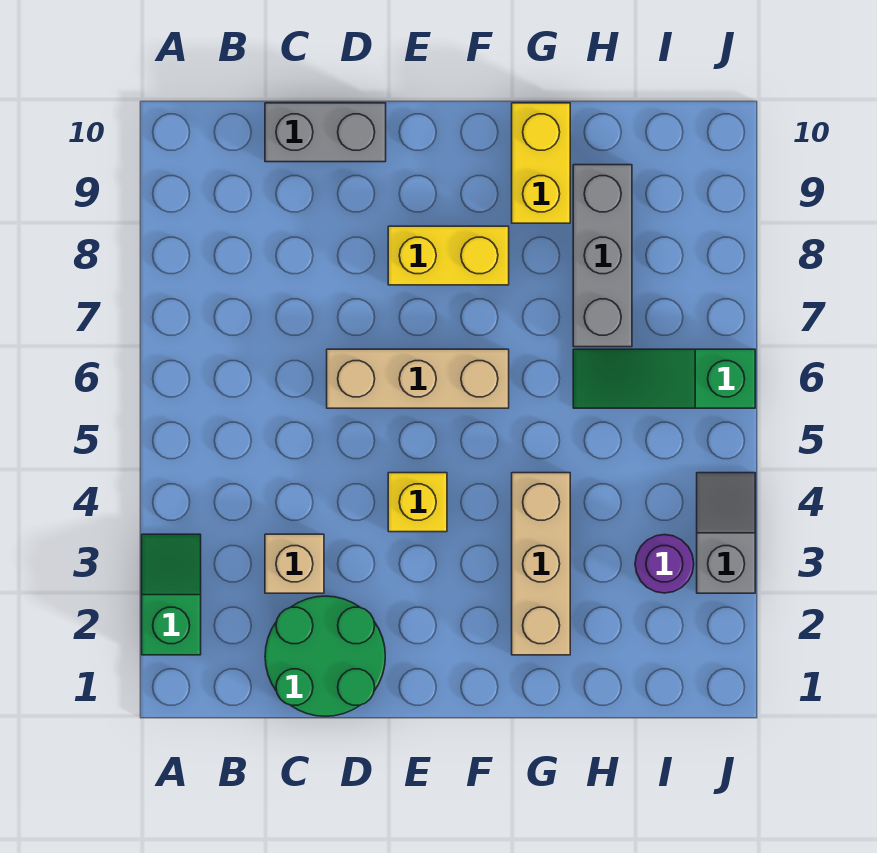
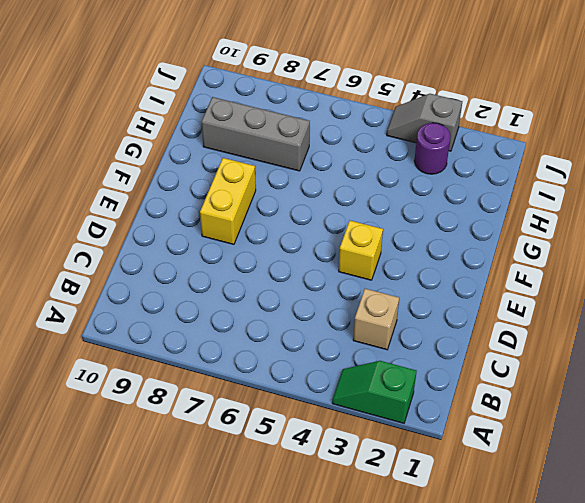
none -> green round brick C1:D2 level 1
none -> grey brick C10:D10 level 1
none -> tan brick D6:F6 level 1

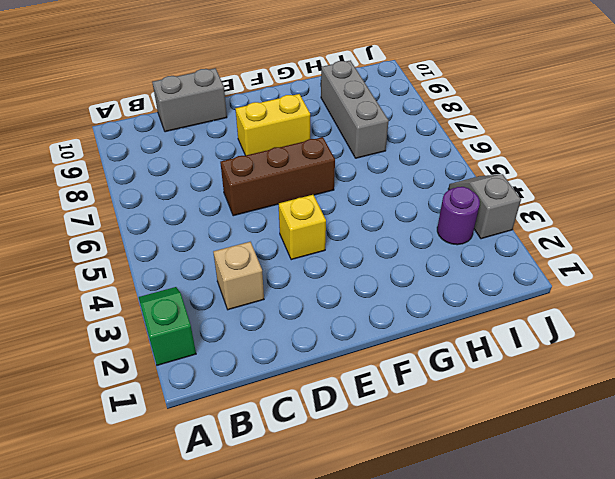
brown brick D6:F6 level 1 -> tan brick D6:F6 level 1
none -> green round brick C1:D2 level 1
none -> tan brick G2:G4 level 1
none -> yellow brick G9:G10 level 1

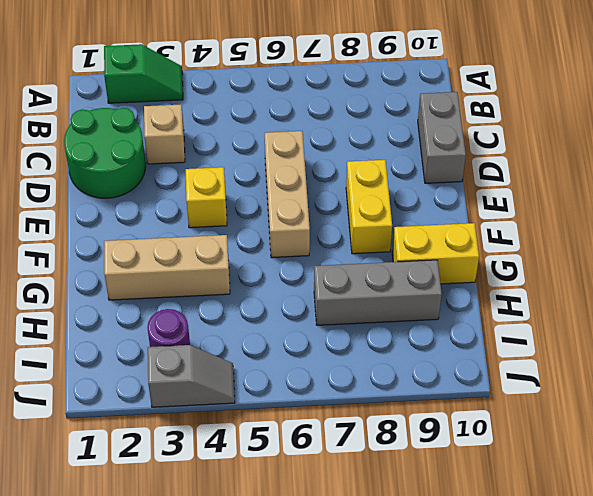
none -> green slope H6:J6 level 1 top J

